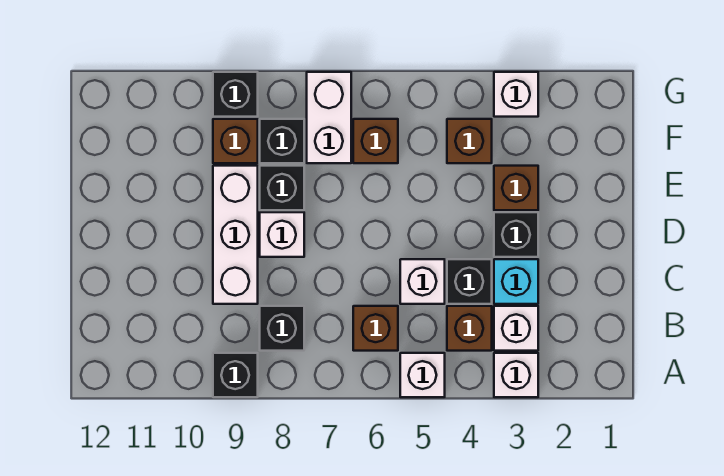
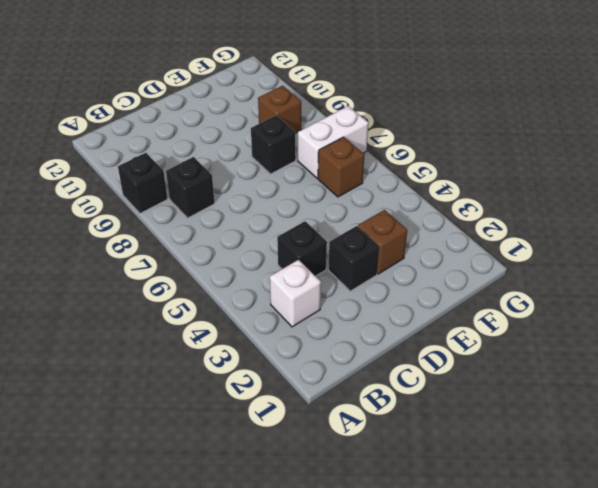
none -> white brick A3 level 1
none -> white brick A5 level 1
none -> brown brick B4 level 1

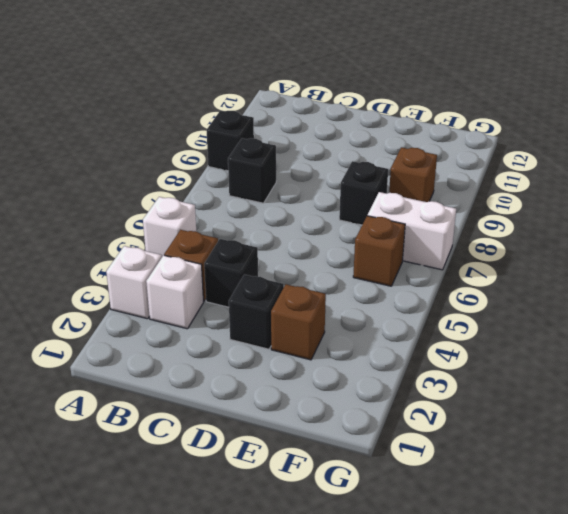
none -> brown brick B6 level 1
none -> cyan brick C3 level 1
none -> white brick C5 level 1

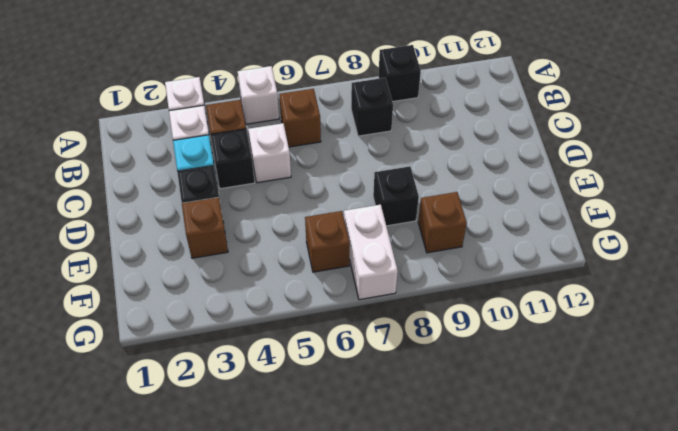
none -> white brick C9:E9 level 1
none -> white brick D8 level 1
none -> brown brick F4 level 1

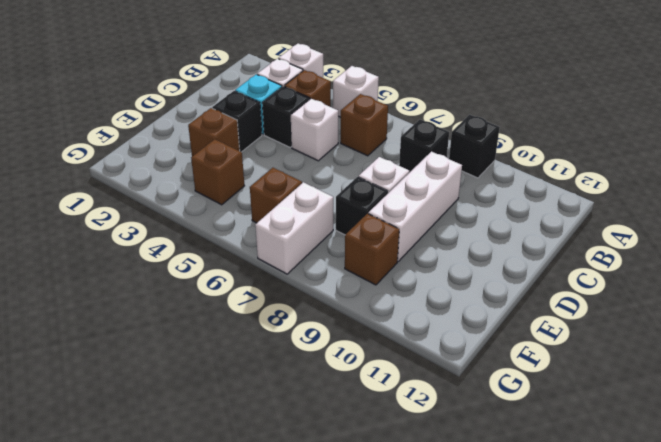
none -> black brick F8 level 1
none -> white brick G3 level 1
none -> black brick G9 level 1

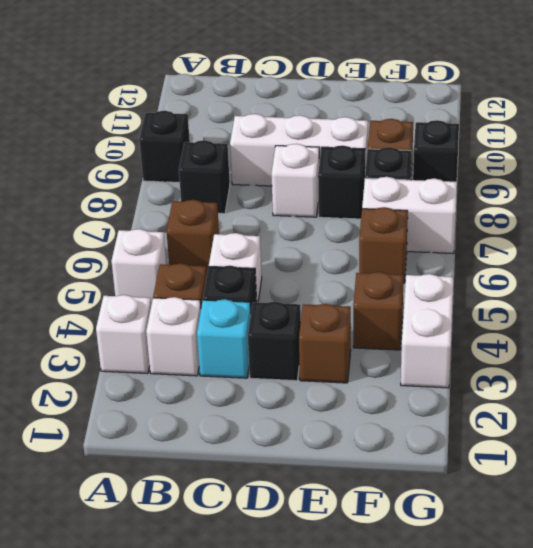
white brick G3:G4 level 1 -> white brick G3 level 1

